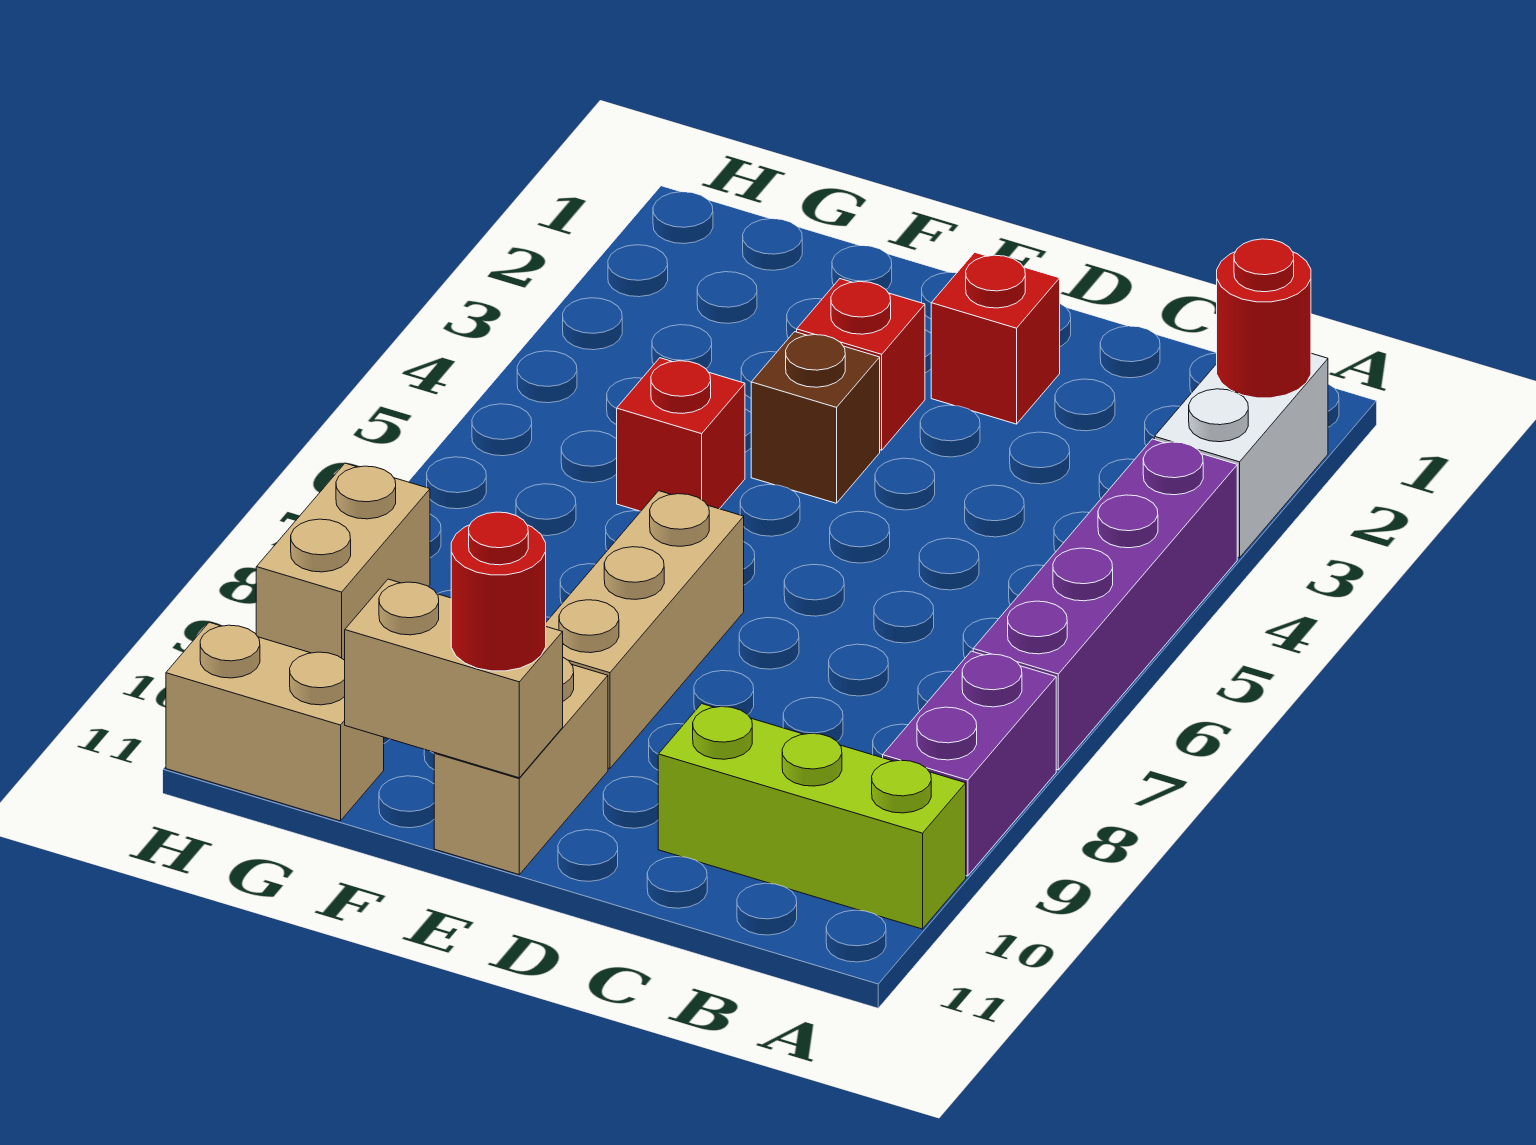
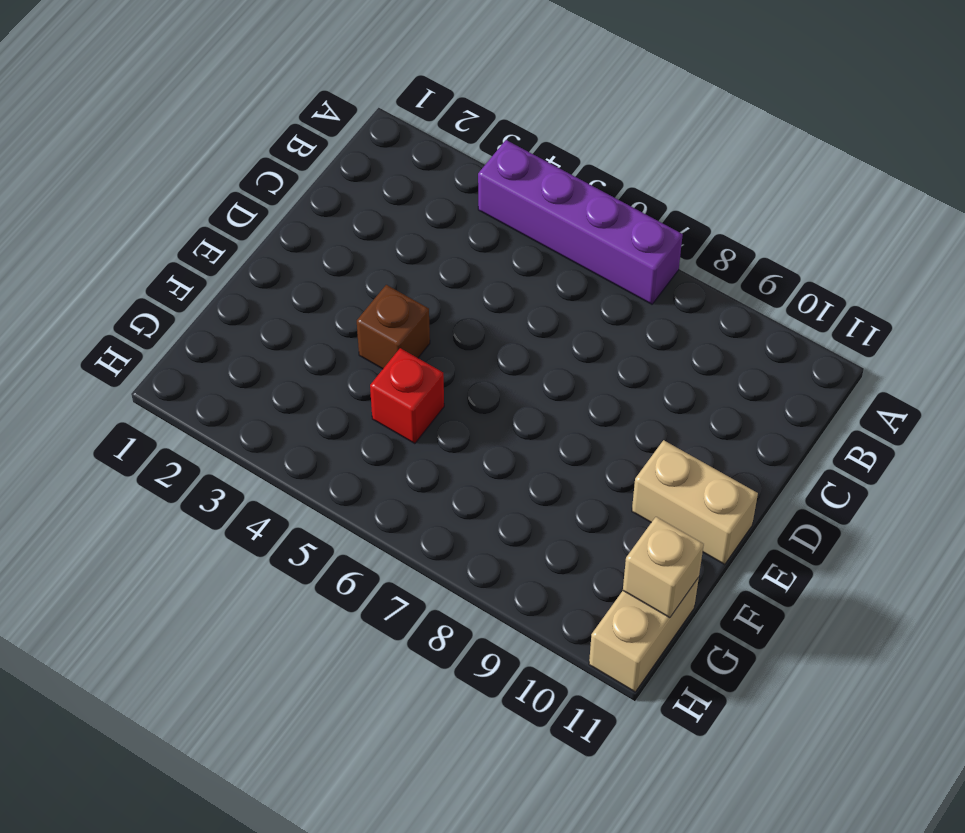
tan brick G11 level 2 -> none
none -> white brick A2:A3 level 1
none -> purple brick A8:A9 level 1
none -> lime brick A10:C10 level 1

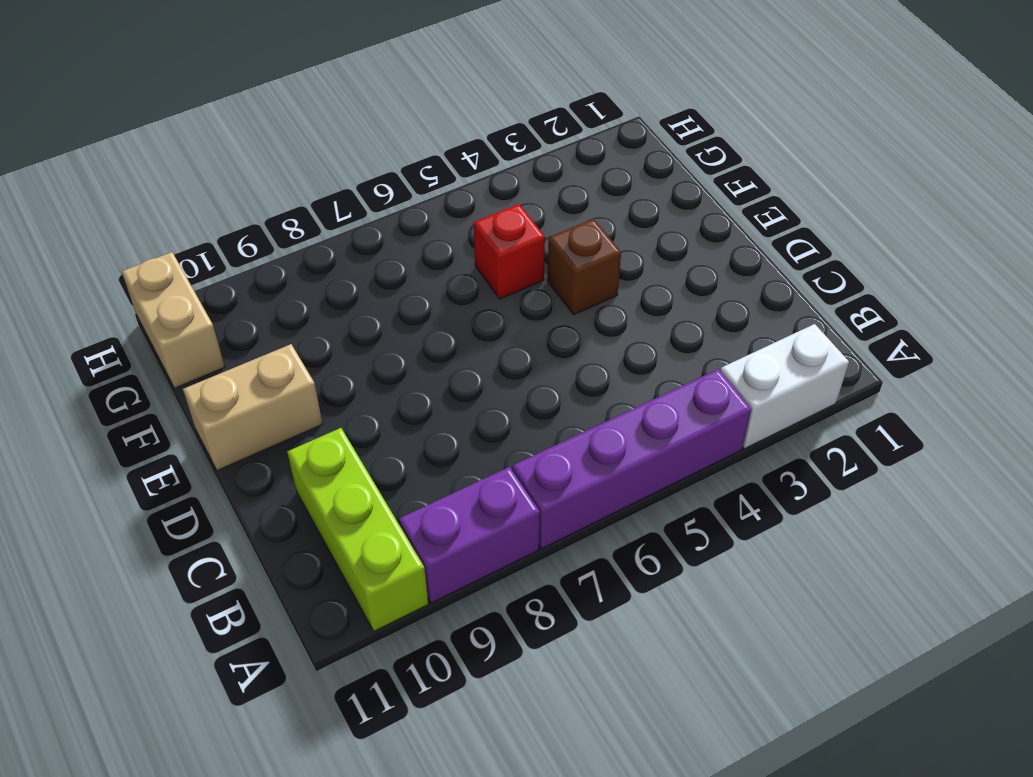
none -> red brick D2 level 1
none -> red brick E3 level 1
none -> tan brick E7:E9 level 1

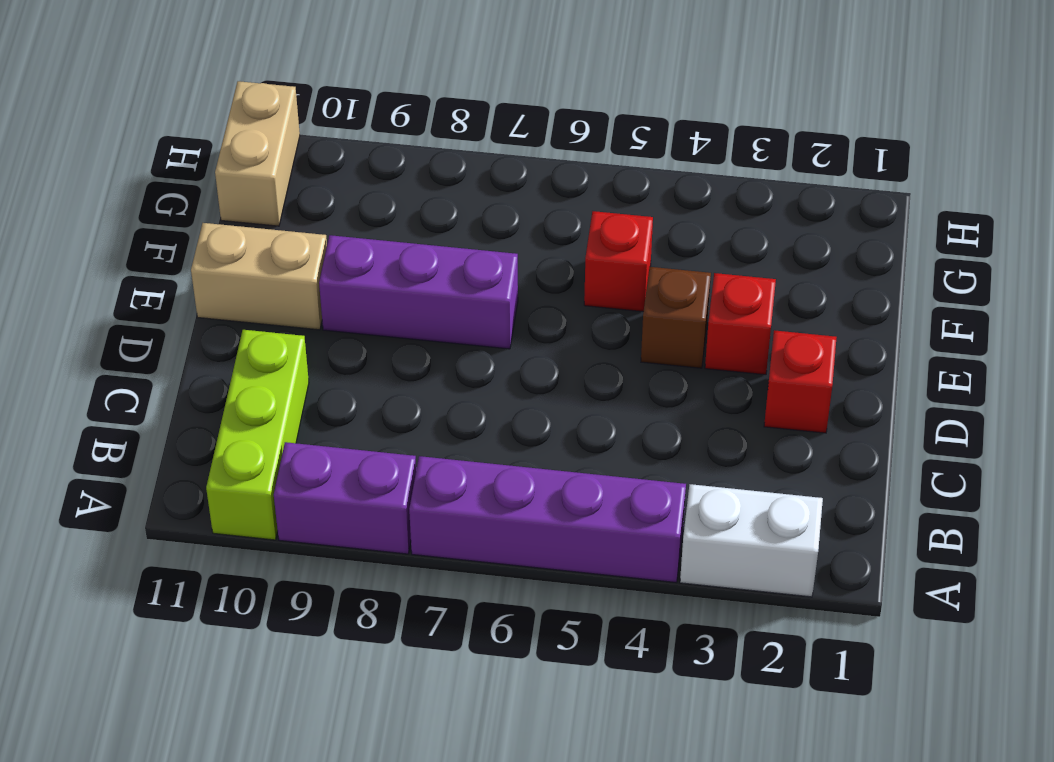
purple brick E7:E9 level 1 -> tan brick E7:E9 level 1
none -> tan brick H8:H9 level 1
none -> red round brick A2 level 2
none -> tan brick E11:F11 level 2

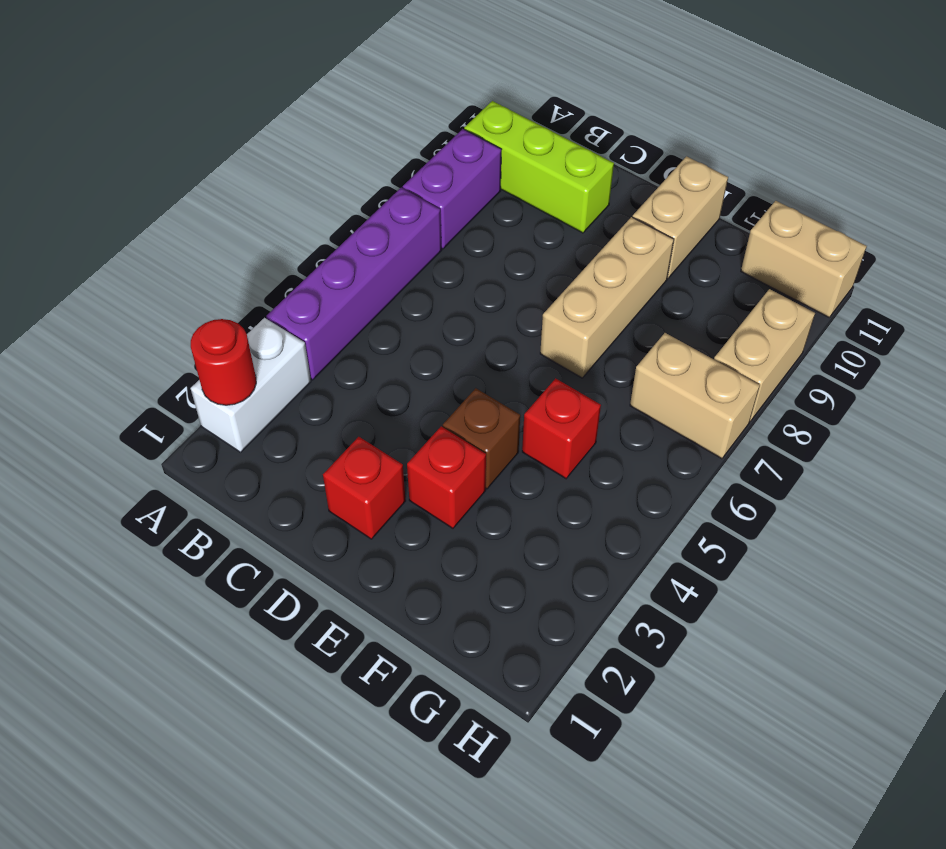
tan brick G7:H7 level 1 -> tan brick E11:F11 level 2
none -> red round brick E11 level 3

